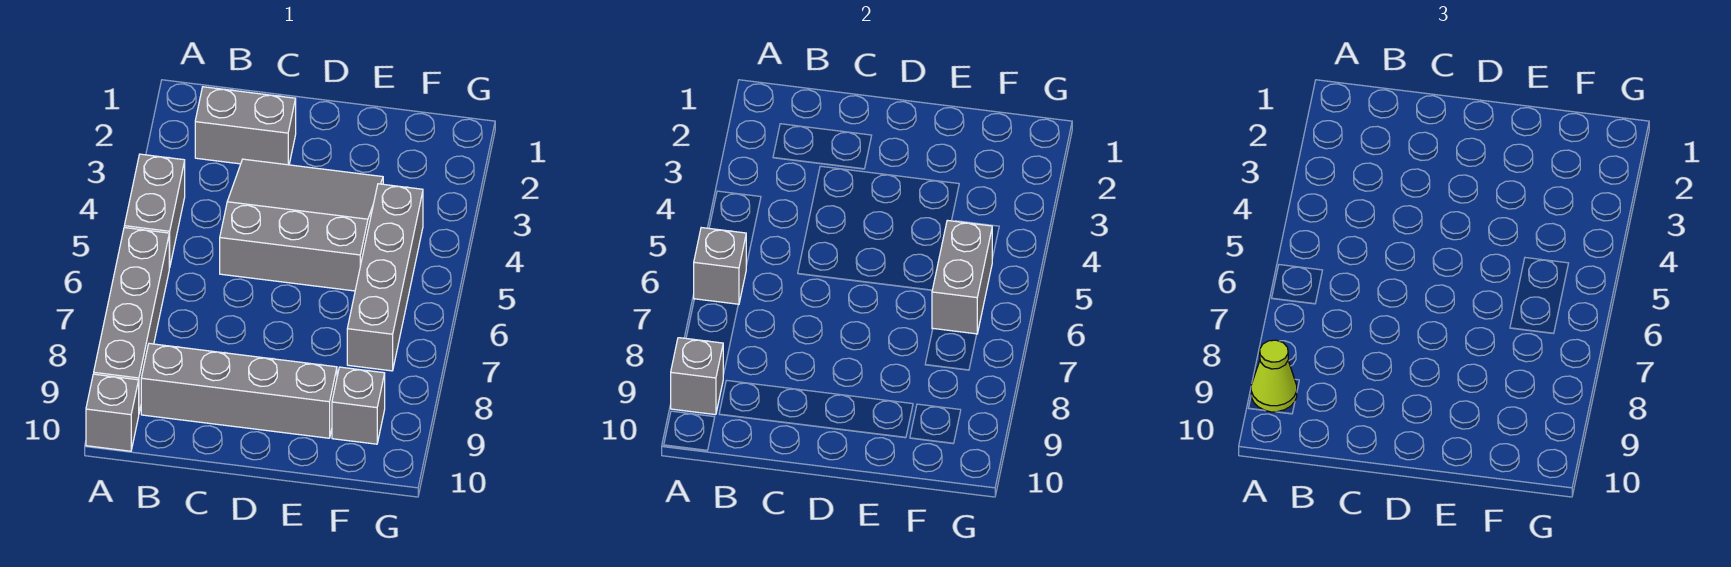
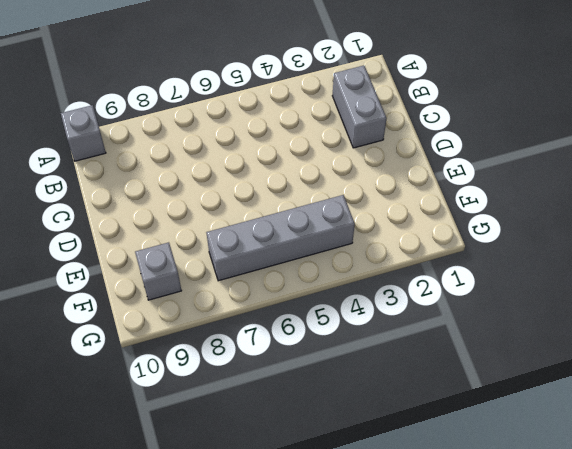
none -> grey brick A4:A5 level 1
none -> grey brick A6:A9 level 1
none -> grey brick B9:E9 level 1

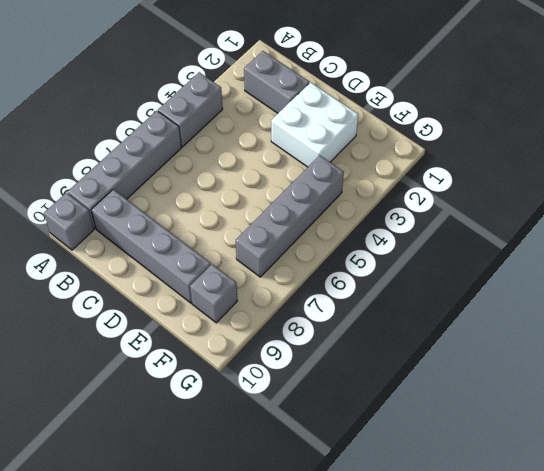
white brick D2:E3 level 1 -> grey slope C3:E5 level 1 top 5
none -> grey brick A6 level 2
none -> grey brick A9 level 2
none -> grey brick F5:F6 level 2

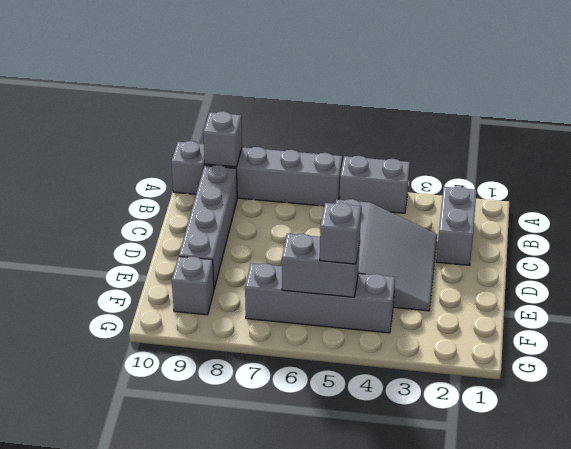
grey brick F5 level 3 -> grey brick A6 level 2
none -> lime cone A9 level 3

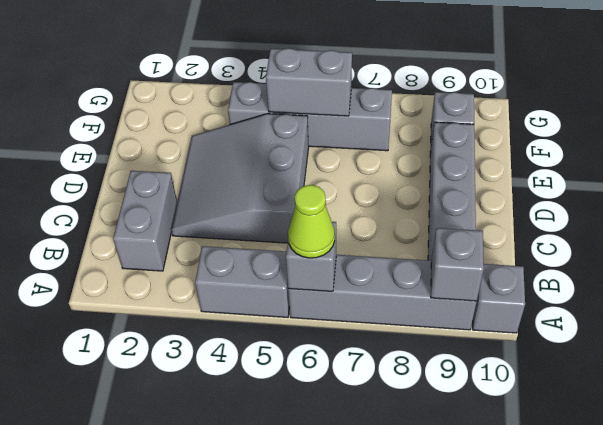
lime cone A6 level 3 -> lime cone A9 level 3

